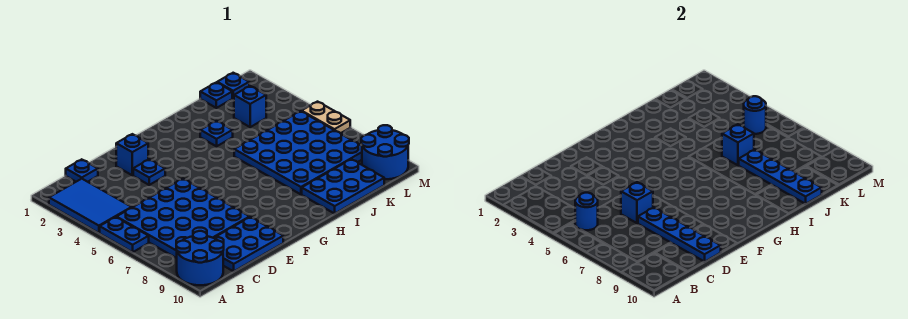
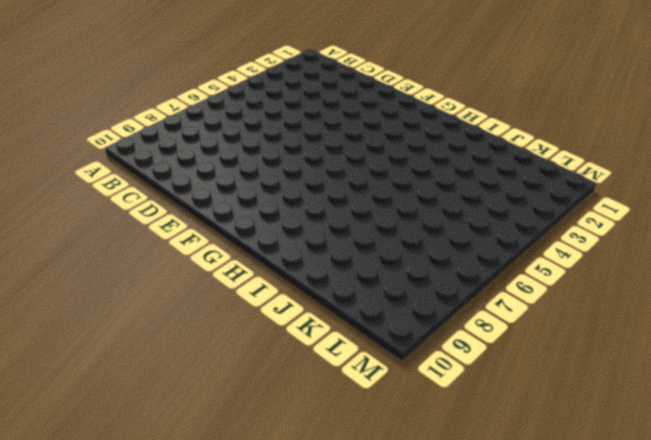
none -> blue tile A2:B4 level 1
none -> blue plate A5:A6 level 1
none -> blue round brick A9:B10 level 1

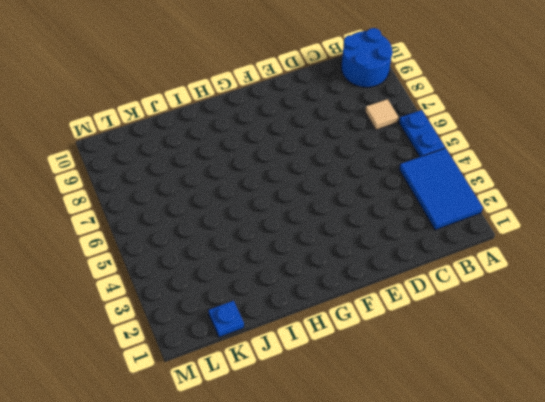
tan tile B7 level 1 -> blue plate B5:E8 level 1
none -> blue plate C1 level 1
none -> blue plate C9:E10 level 1
none -> blue brick E2 level 1

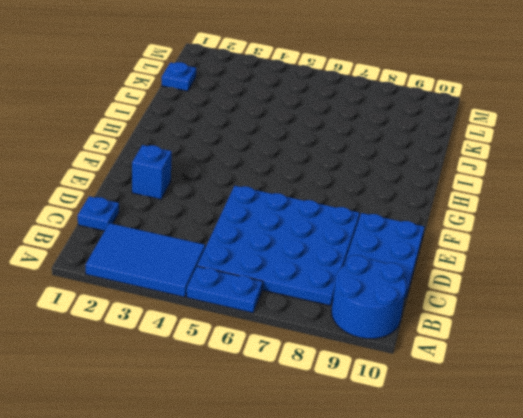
none -> blue plate E3 level 1
none -> blue plate I3 level 1
none -> blue plate I5:L8 level 1

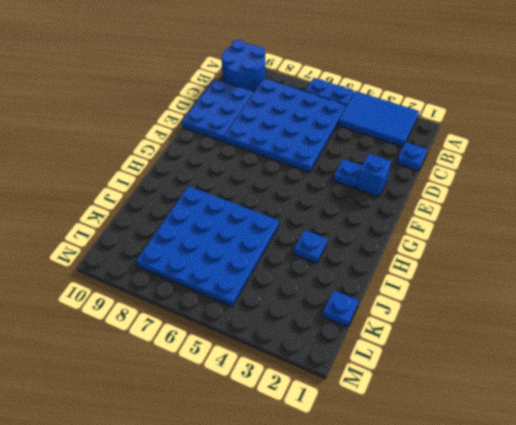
none -> blue plate I9:K10 level 1
none -> blue brick K3 level 1
none -> blue plate L1 level 1

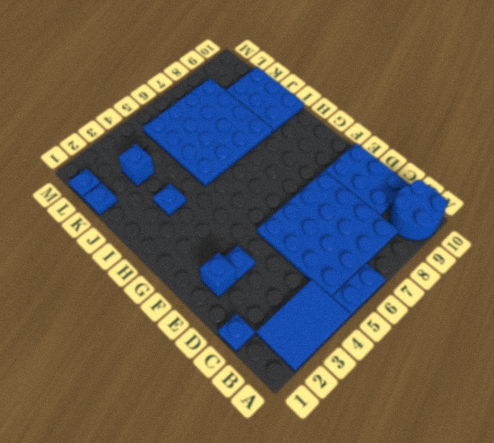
none -> blue round brick L9:M10 level 1
none -> tan plate M5:M6 level 1
none -> blue round brick B5 level 2

